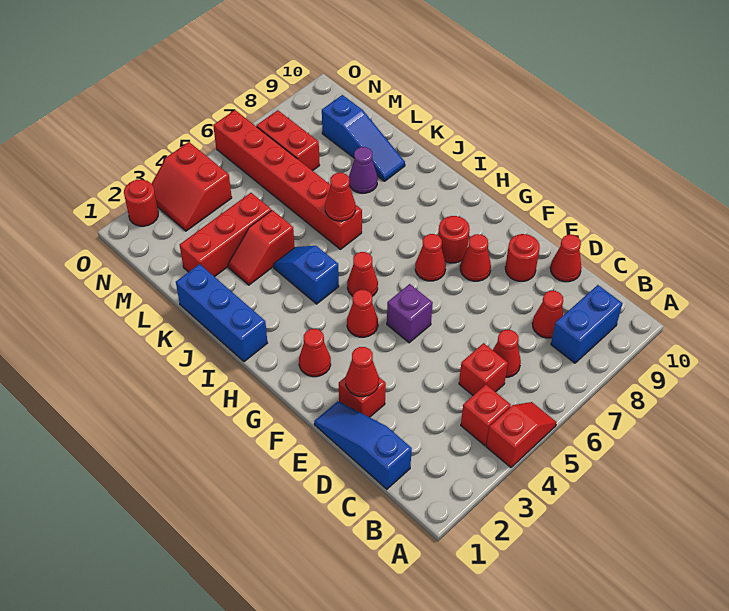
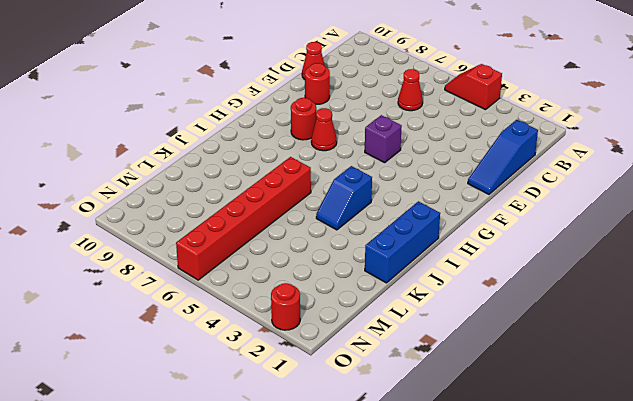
none -> red brick B4 level 1
none -> blue brick B8:B9 level 1
none -> red brick C5 level 1

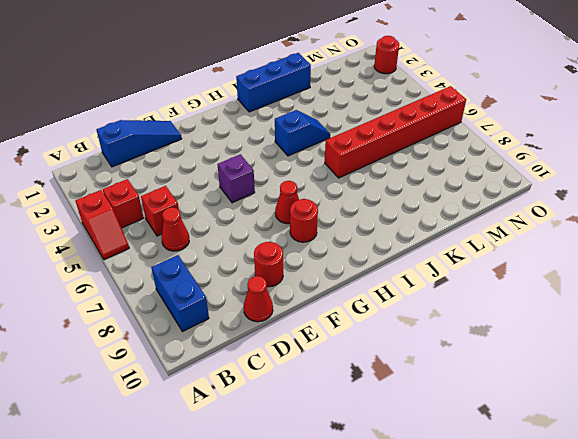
none -> red cone C8 level 1
none -> red brick E2 level 1
none -> red cone F8 level 1

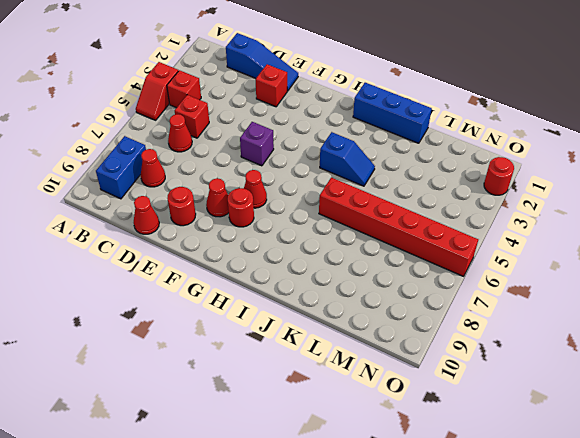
none -> red cone G2 level 1
none -> red cone G4 level 1
none -> red cone H5 level 1

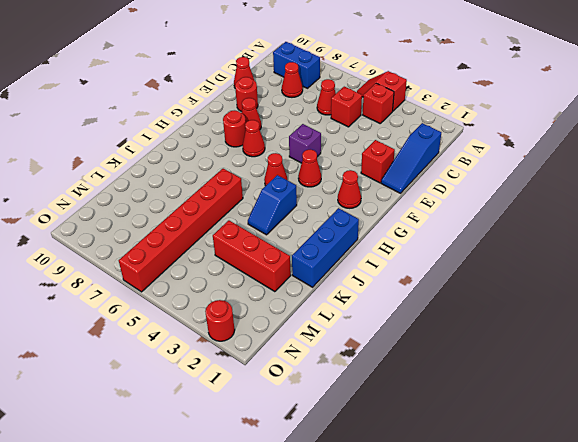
none -> red slope K3:K4 level 1 top 4
none -> purple cone K8 level 1
none -> blue slope K9:M9 level 1 top M

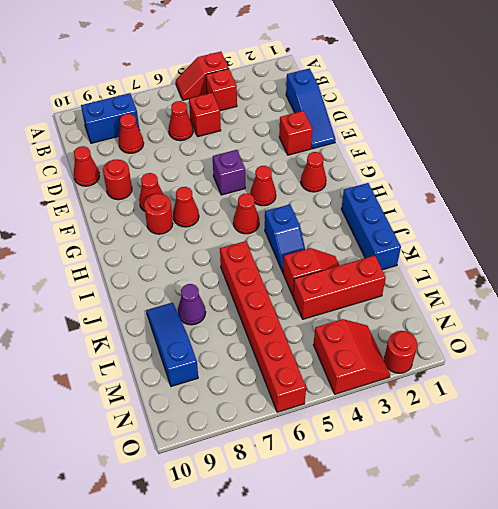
none -> red brick M7:N7 level 1
none -> red cone E2 level 2
none -> red cone J6 level 2

